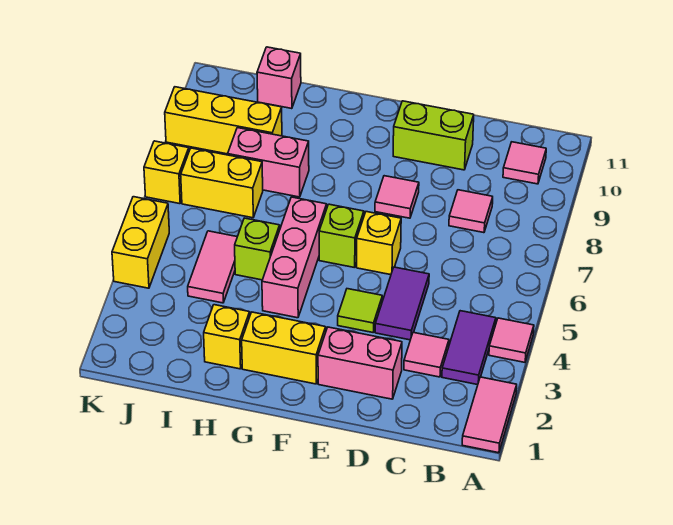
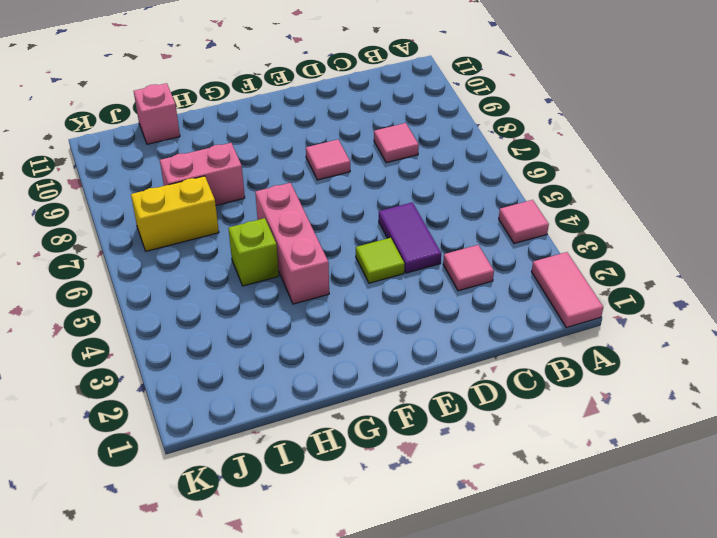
none -> purple tile B3:B4 level 1
none -> pink tile B10 level 1
none -> pink brick D2:E2 level 1

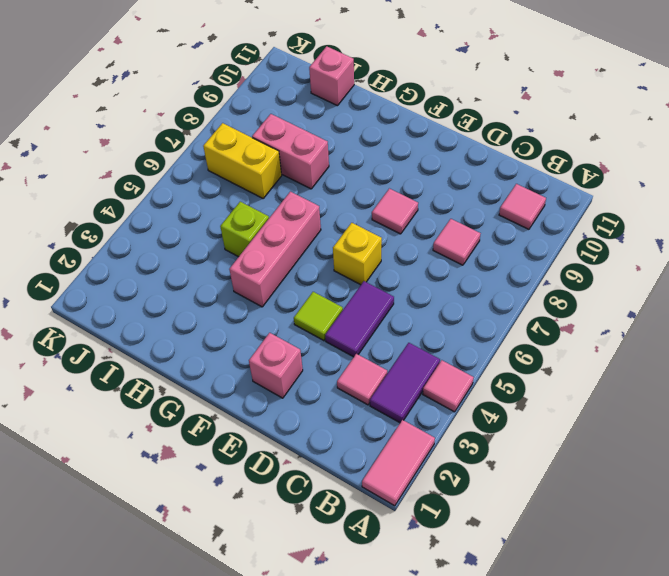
pink brick E2 level 1 -> pink brick D2:E2 level 1
none -> lime brick D10:E10 level 1
none -> yellow brick F2:G2 level 1
none -> lime brick F6 level 1

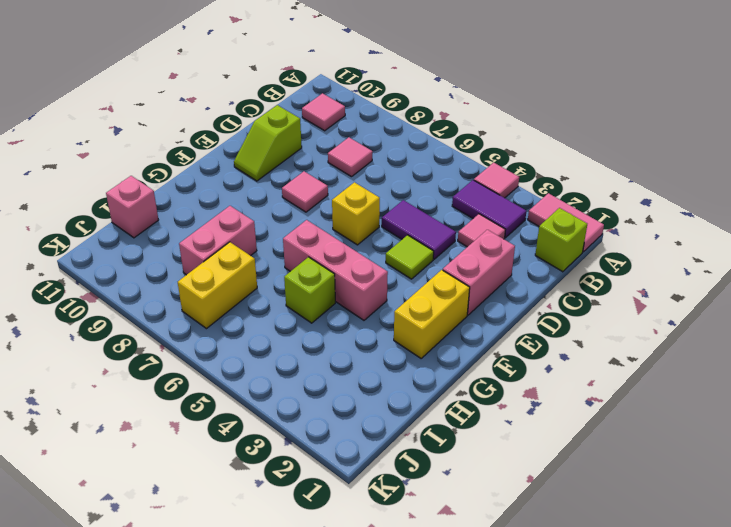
lime brick B1 level 1 -> lime brick F6 level 1
lime slope D10:E10 level 1 top D -> lime brick D10:E10 level 1
none -> yellow brick H2 level 1
none -> pink tile I4:I5 level 1
none -> yellow brick I9:K9 level 1

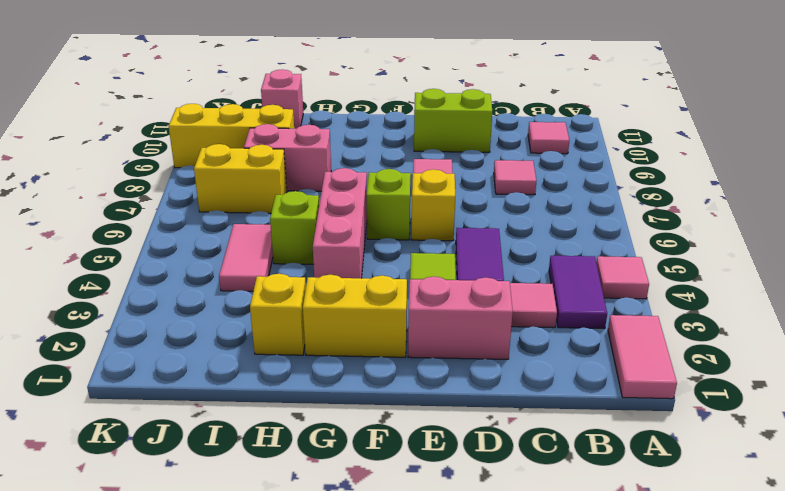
none -> yellow brick K4:K5 level 1
none -> yellow brick K7 level 1

